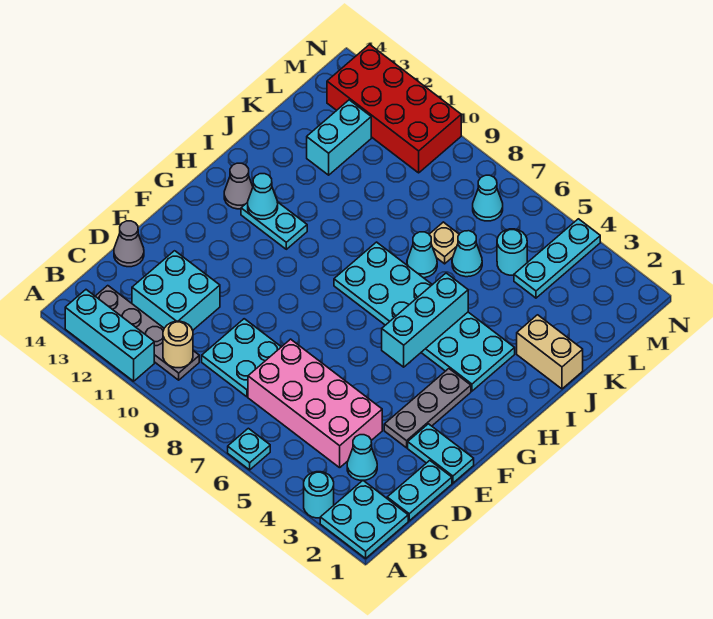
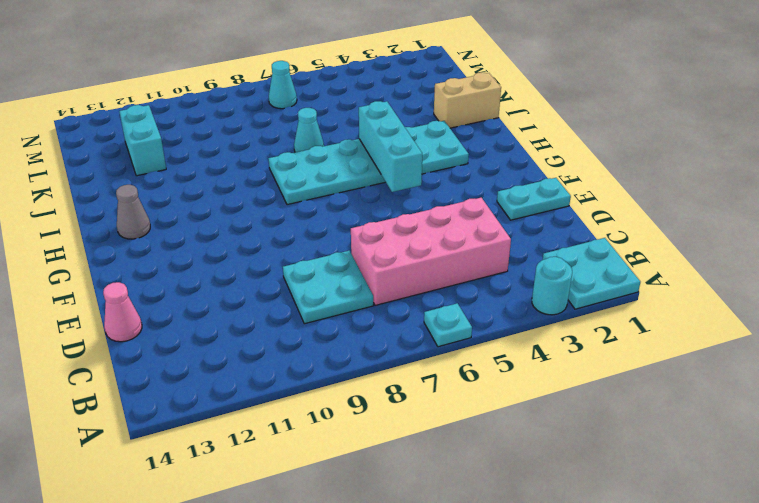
pink cone D14 level 1 -> grey cone D14 level 1
none -> cyan brick A11:A13 level 1
none -> grey plate B10:B13 level 1
none -> cyan plate C1:D1 level 1

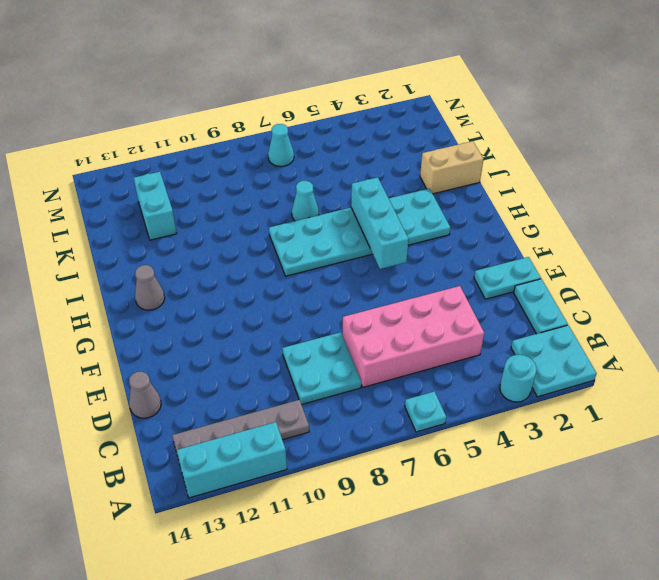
none -> cyan cone C3 level 1
none -> cyan brick C11:D12 level 1
none -> grey plate E3:G3 level 1

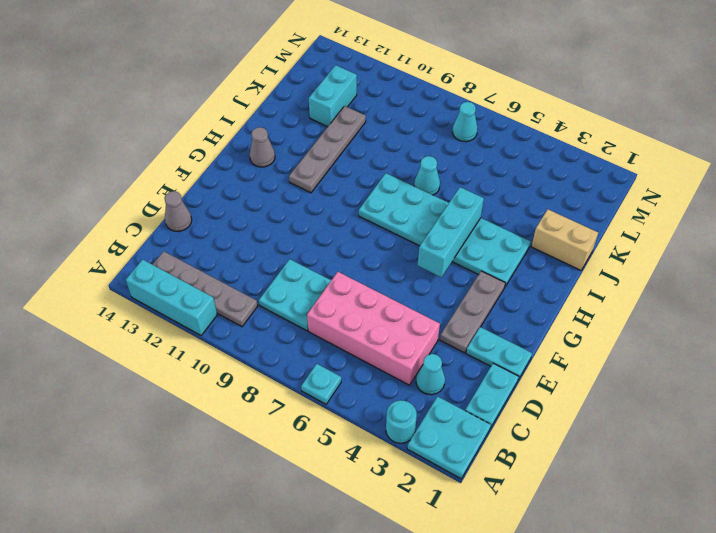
grey plate H11:K11 level 1 -> cyan plate H11:H12 level 1
none -> cyan brick C11:D12 level 1
none -> cyan cone K6 level 1
none -> tan plate K7 level 1

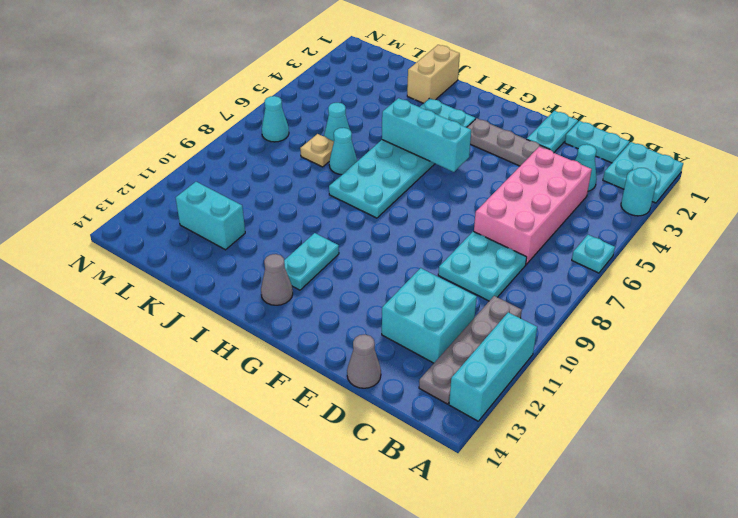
none -> cyan plate L4:N4 level 1
none -> cyan round brick L5 level 1
none -> red brick M10:N13 level 1

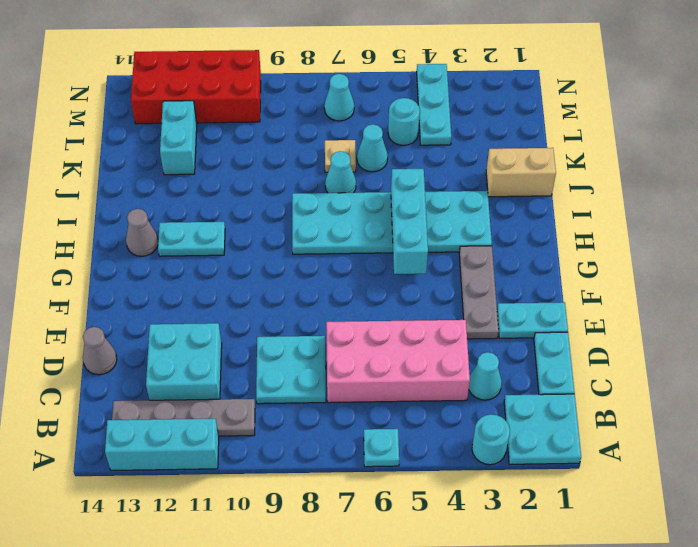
none -> tan round brick B10 level 2
none -> cyan cone H12 level 2

